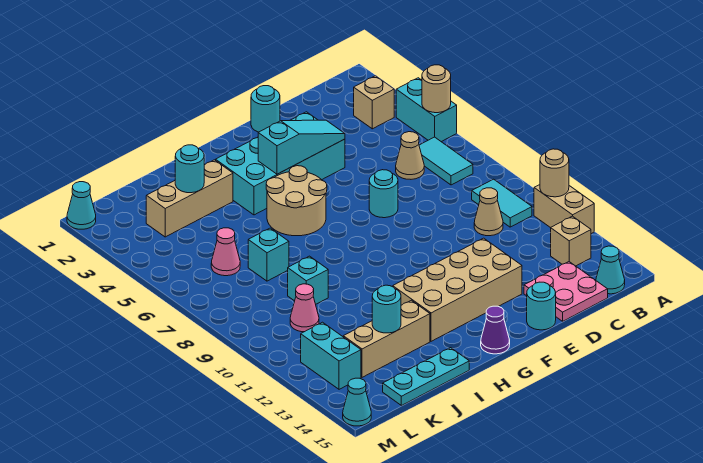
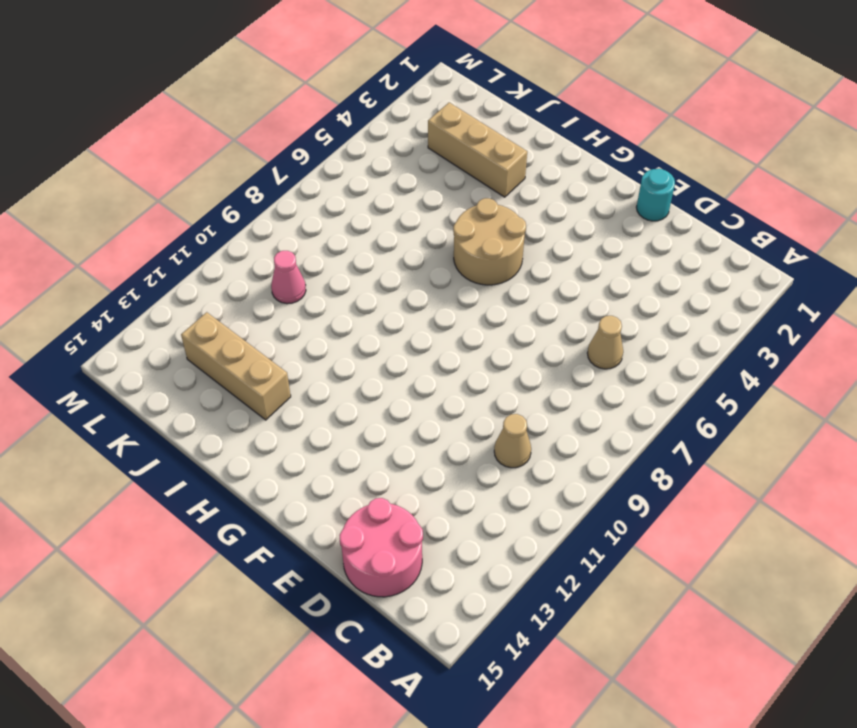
pink round brick C14:D15 level 1 -> pink plate C14:D15 level 1
none -> cyan brick A4:A5 level 1
none -> tan brick A11:A12 level 1
none -> tan brick B3 level 1
none -> cyan tile B6:B7 level 1

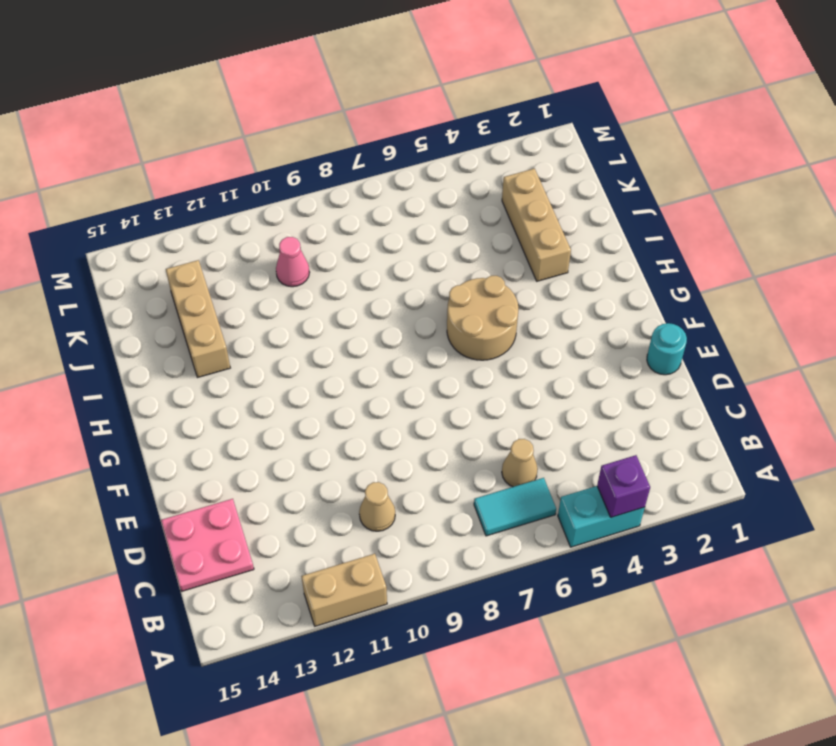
purple brick A4 level 2 -> none
none -> tan brick B3 level 1
none -> cyan tile B9:B10 level 1
none -> tan brick B13 level 1
none -> cyan cone B15 level 1

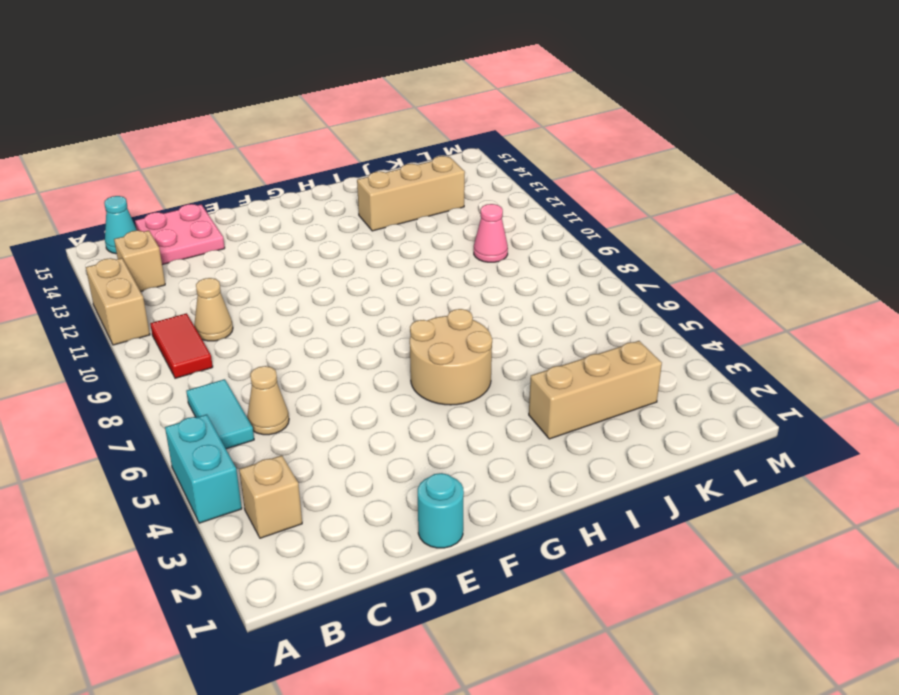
red tile B9:B10 level 1 -> cyan tile B9:B10 level 1
none -> cyan brick E3:H4 level 1
none -> cyan round brick E7 level 1
none -> tan brick E12:H13 level 1
none -> cyan round brick E15 level 1

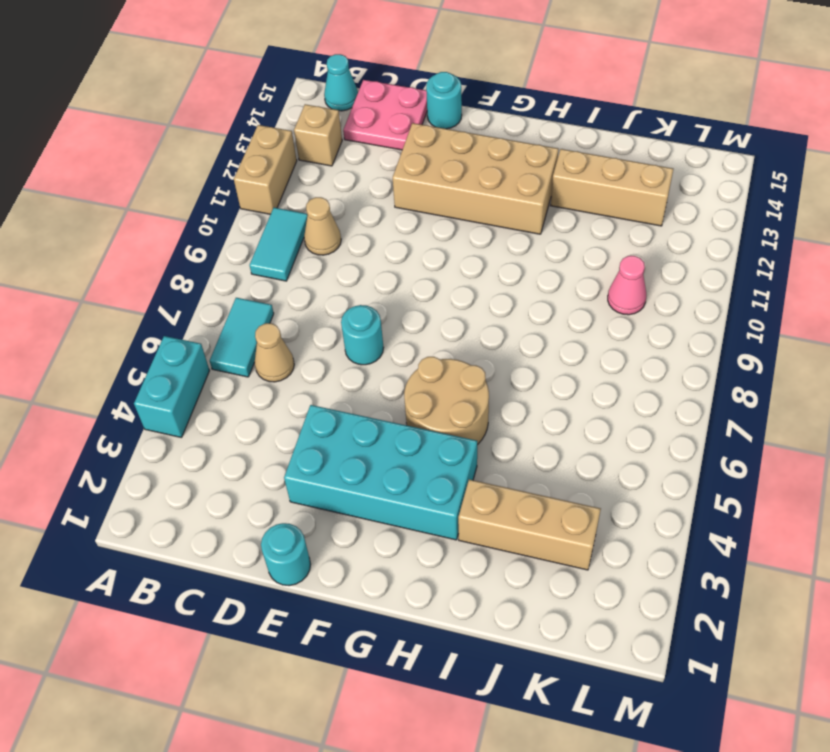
none -> tan brick B3 level 1
none -> purple cone G15 level 1
none -> cyan plate I15:K15 level 1
none -> cyan brick J7 level 1

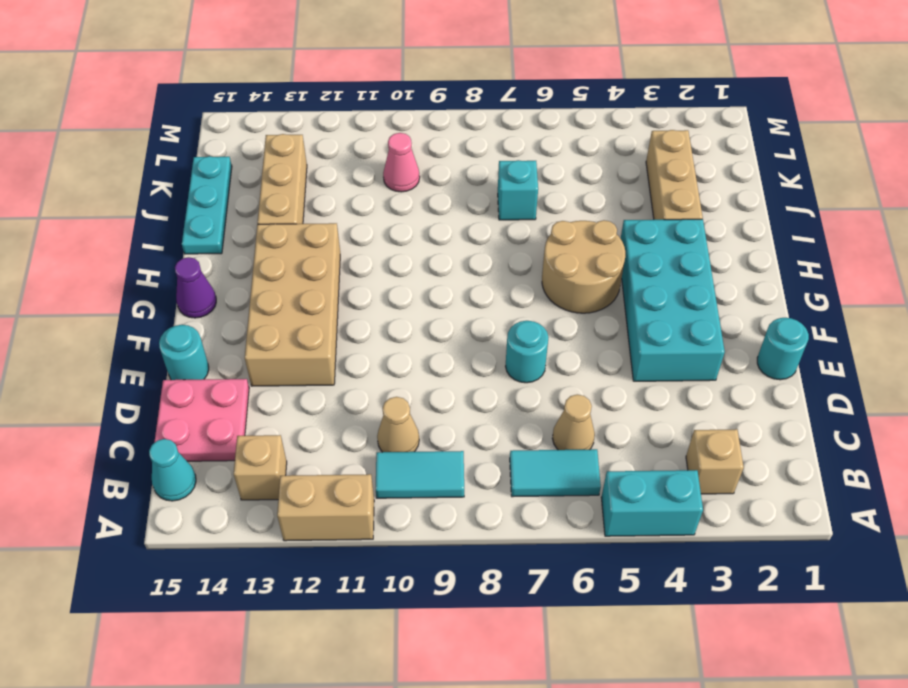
none -> cyan brick J9 level 1
none -> pink cone K6 level 1
none -> cyan brick L12:L13 level 1
none -> cyan cone M1 level 1

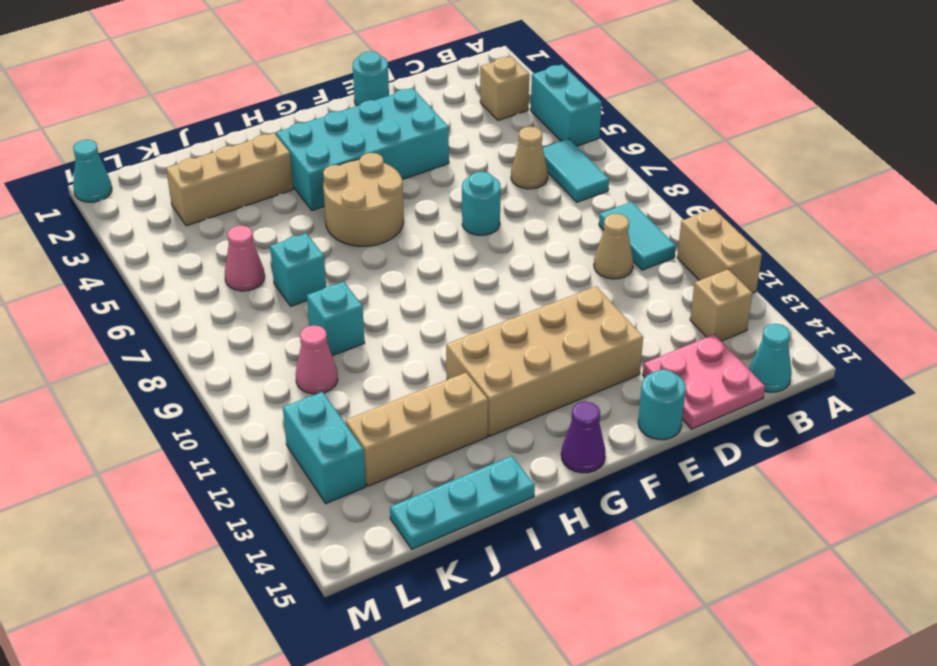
none -> cyan cone M15 level 1
none -> tan round brick A5 level 2
none -> tan round brick A11 level 2
none -> cyan slope E4:G4 level 2 top G

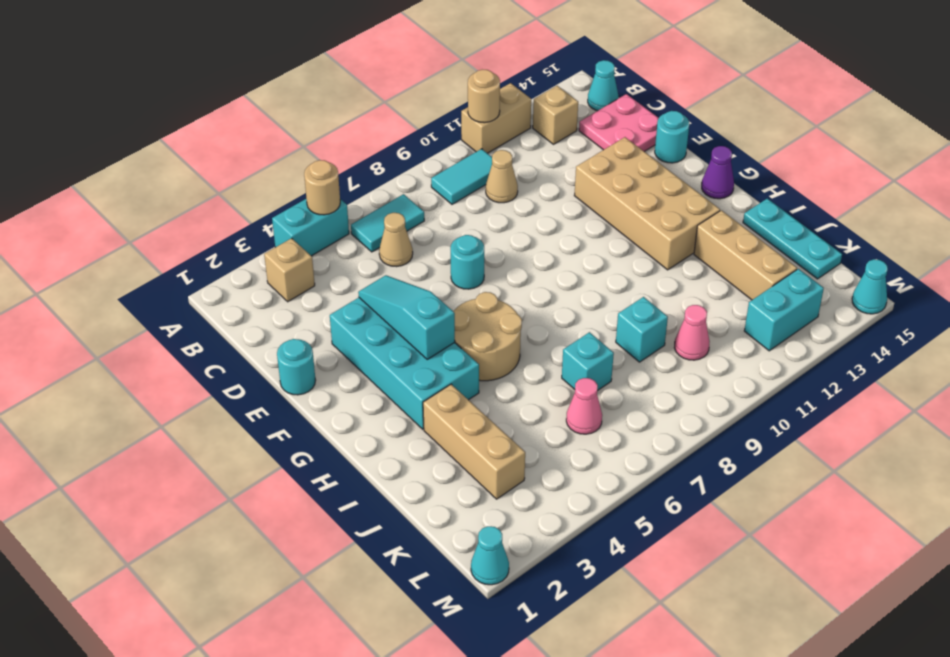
none -> cyan round brick J3 level 2
none -> cyan round brick J13 level 2

